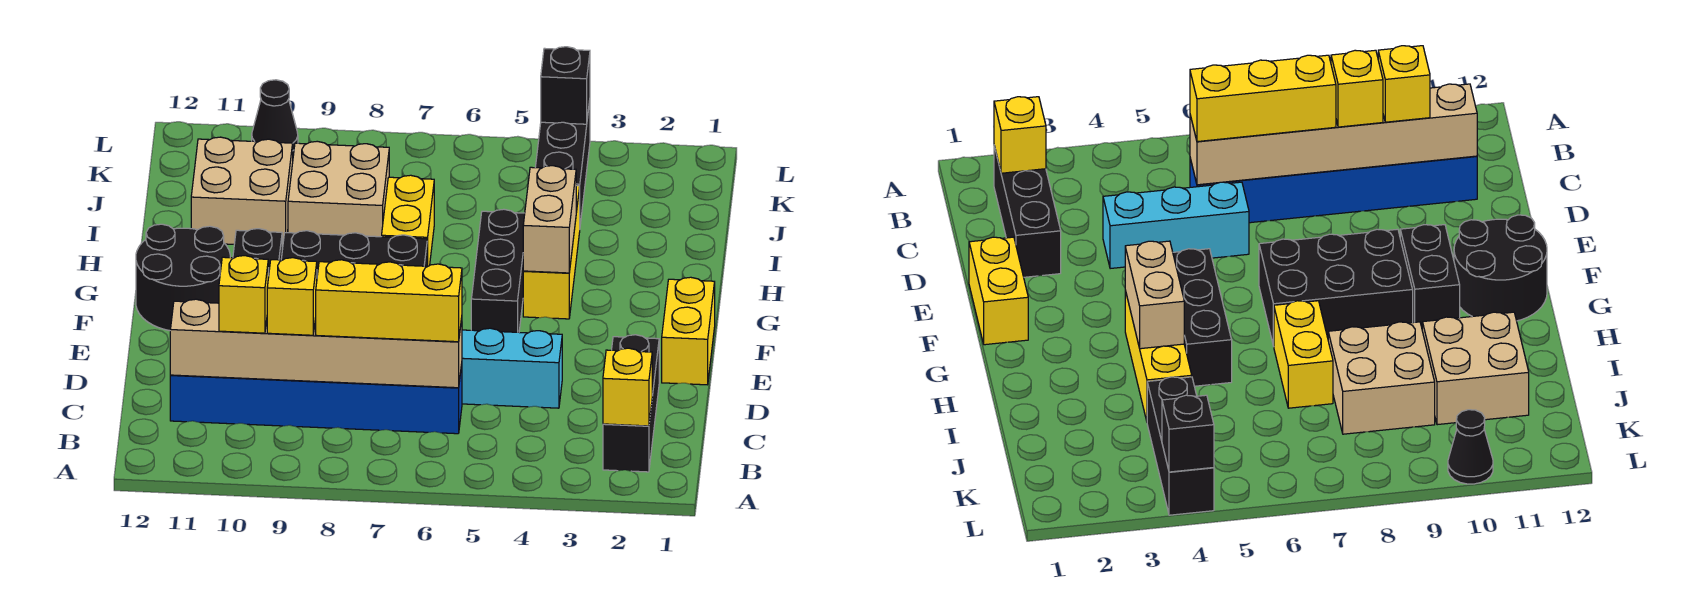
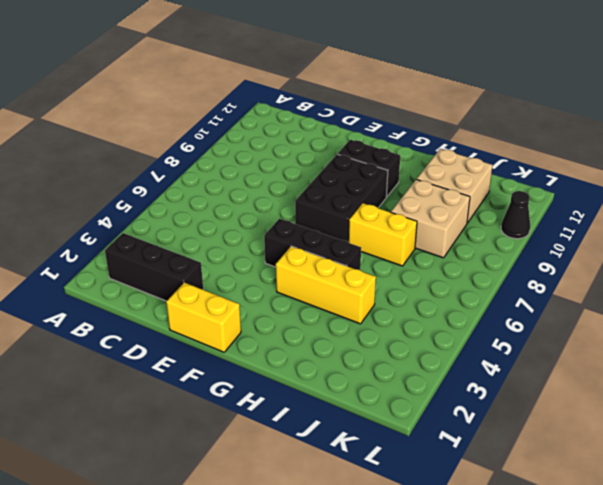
none -> blue brick C6:C11 level 1
none -> cyan brick D4:D6 level 1
none -> black round brick F11:G12 level 1

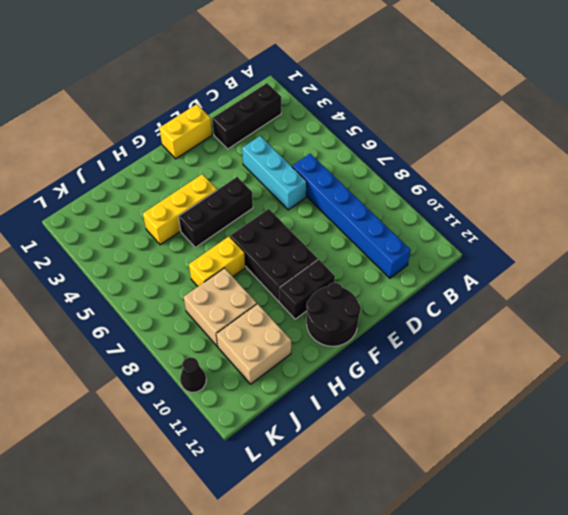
none -> black brick J4:L4 level 1
none -> yellow brick B2 level 2
none -> tan brick C6:C11 level 2

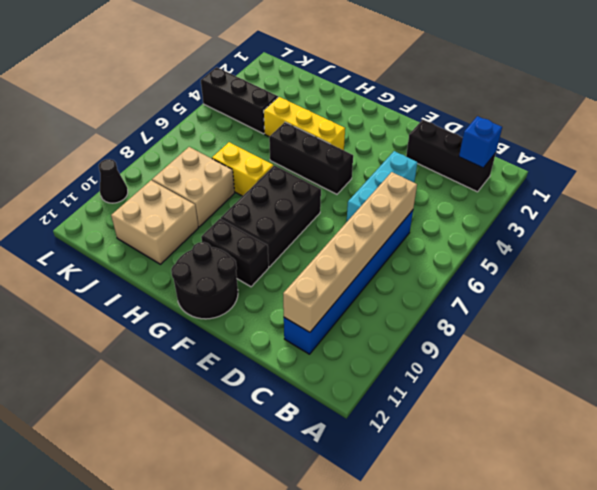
blue brick B2 level 2 -> yellow brick B2 level 2
none -> yellow brick E1:F1 level 1
none -> tan brick G4:H4 level 2
none -> black brick L4 level 2

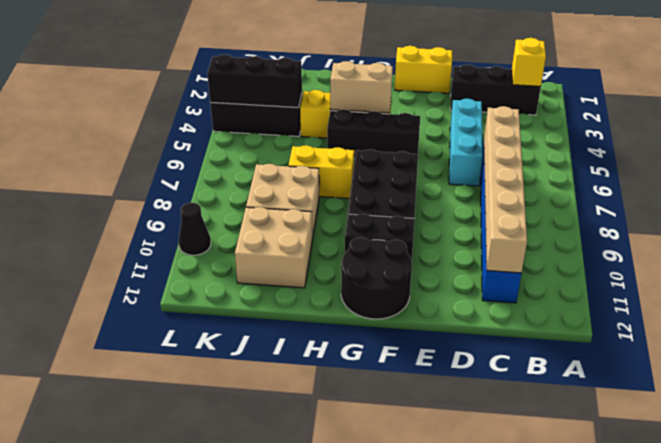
black brick J4:L4 level 2 -> black brick L4 level 2
none -> yellow brick C6:C8 level 3
none -> yellow brick C9 level 3
none -> yellow brick C10 level 3

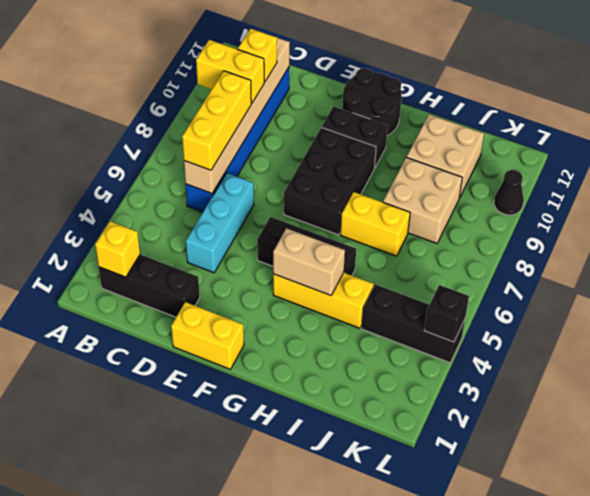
yellow brick B9:C9 level 3 -> yellow brick C9 level 3

